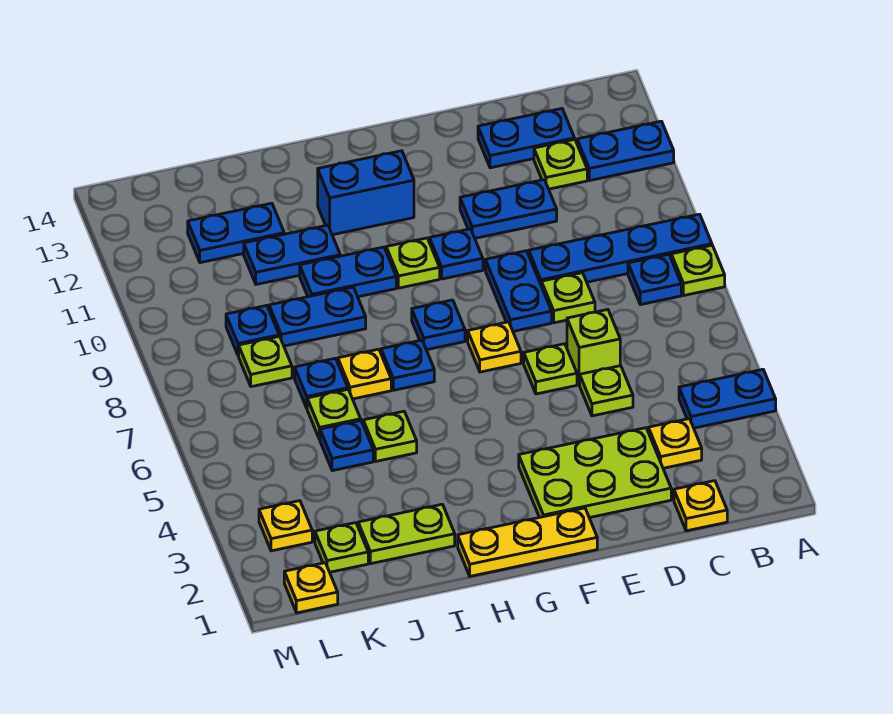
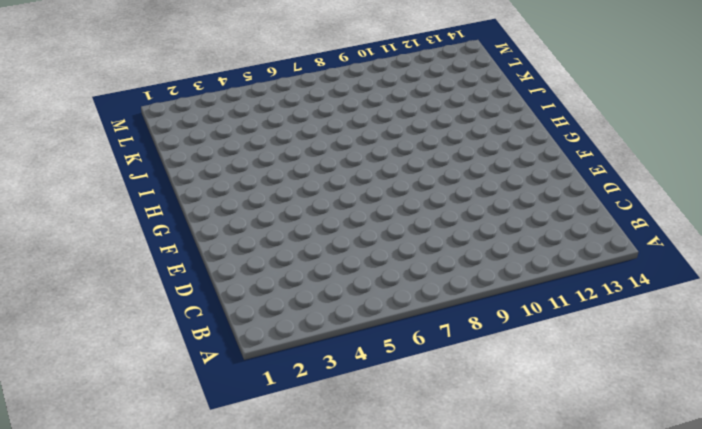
none -> blue plate A4:B4 level 1
none -> lime plate A8 level 1
none -> blue plate A9:D9 level 1
none -> blue plate A12:B12 level 1

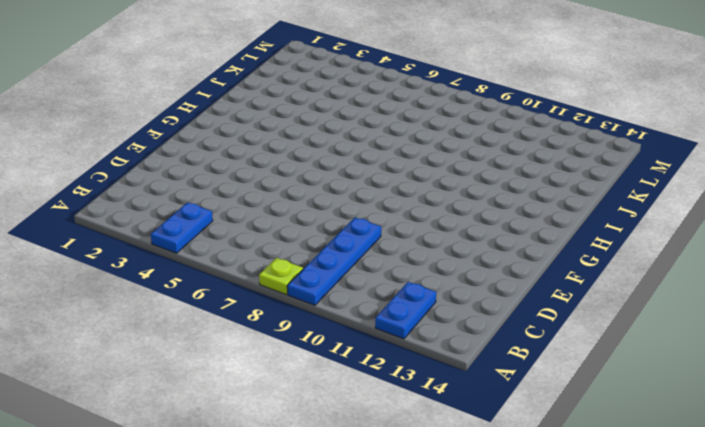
none -> blue plate B8 level 1
none -> yellow plate C1 level 1
none -> yellow plate C3 level 1
none -> lime plate C12 level 1

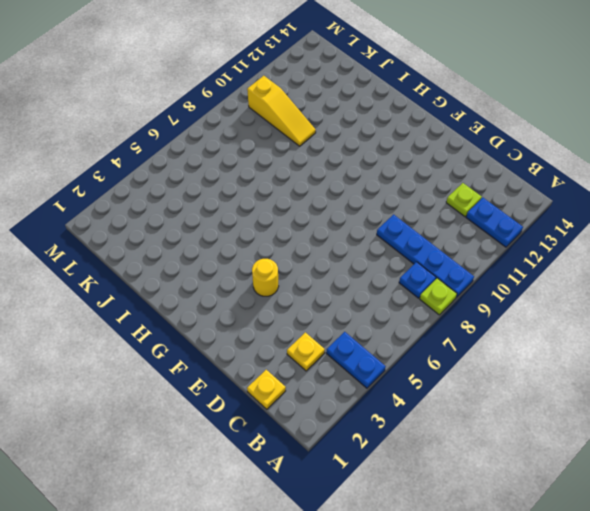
yellow round brick F4 level 1 -> none
yellow slope J10:L10 level 1 top L -> none
none -> blue plate C13:D13 level 1
none -> lime plate D2:F3 level 1
none -> lime plate D5 level 1
none -> lime brick D6 level 1

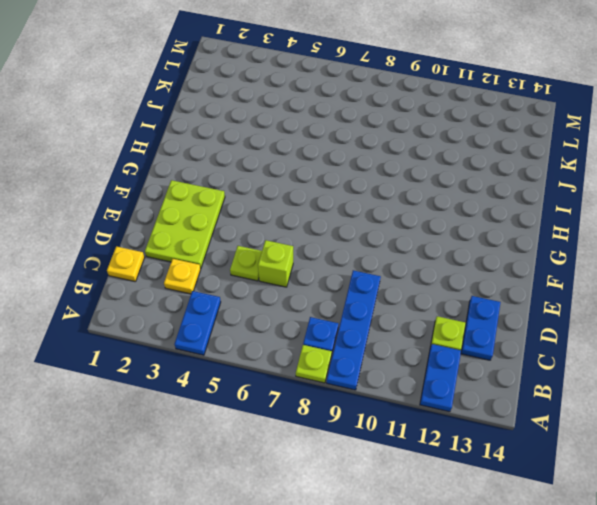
none -> lime plate D8 level 1
none -> blue plate D11:E11 level 1
none -> lime plate E6 level 1
none -> blue plate E8:E9 level 1

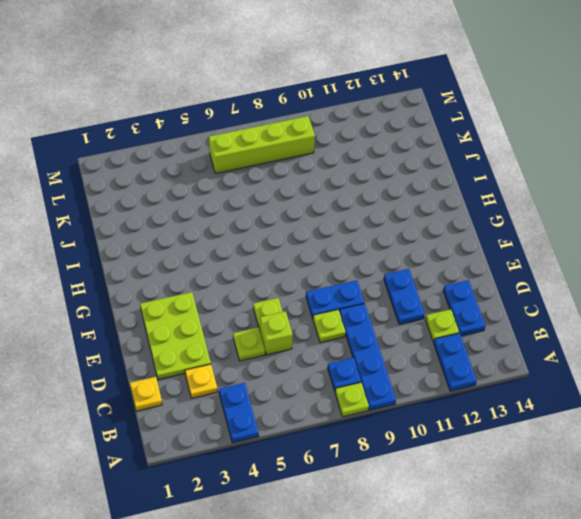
lime brick L6:L9 level 1 -> none
none -> yellow plate F1:H1 level 1
none -> yellow plate F7 level 1
none -> blue plate F10 level 1
none -> blue plate G8 level 1

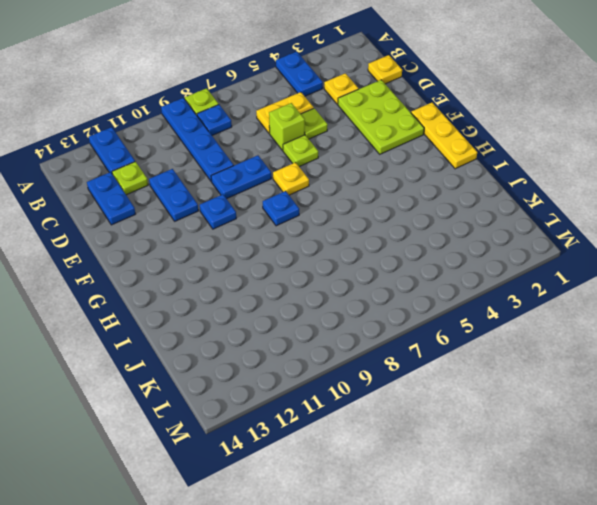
yellow plate C5:C6 level 1 -> none
none -> lime plate D8 level 1
none -> lime plate G10 level 1
none -> blue brick G12:H12 level 1
none -> blue plate H7 level 1

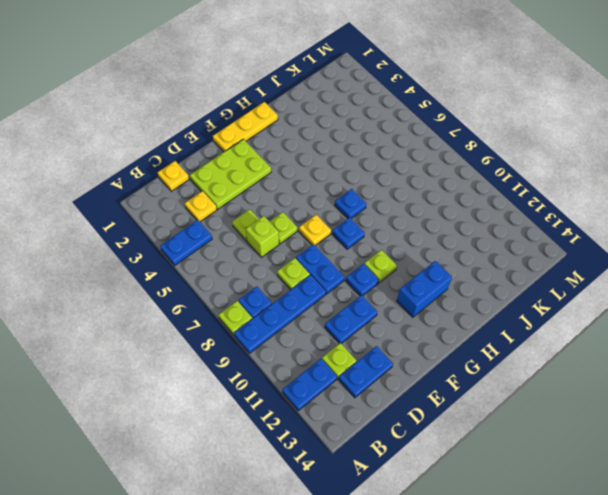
none -> blue plate H10:I10 level 1
none -> lime plate I2:J2 level 1
none -> lime plate I5 level 1
none -> yellow plate I7 level 1

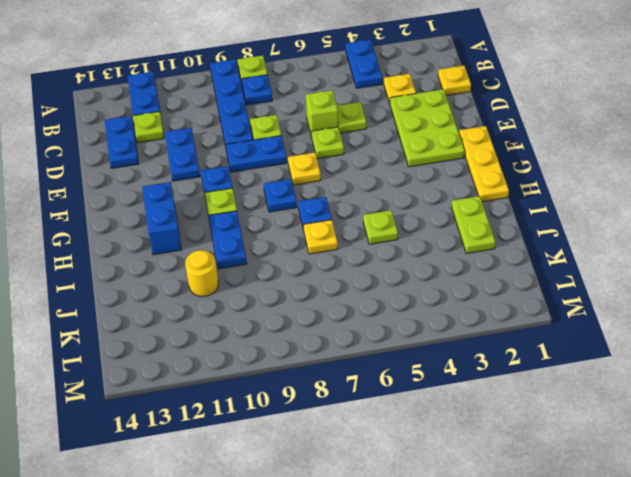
yellow round brick J11 level 1 -> blue plate I11:J11 level 1
none -> blue plate I9:J9 level 1
none -> blue plate J5 level 1
none -> lime plate J6 level 1
none -> blue plate J7 level 1

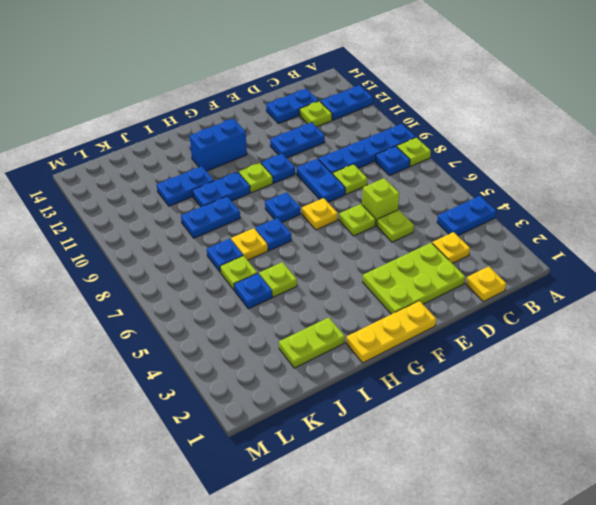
none -> blue plate J12:K12 level 1
none -> lime plate K2 level 1
none -> lime plate K8 level 1
none -> blue plate K9 level 1

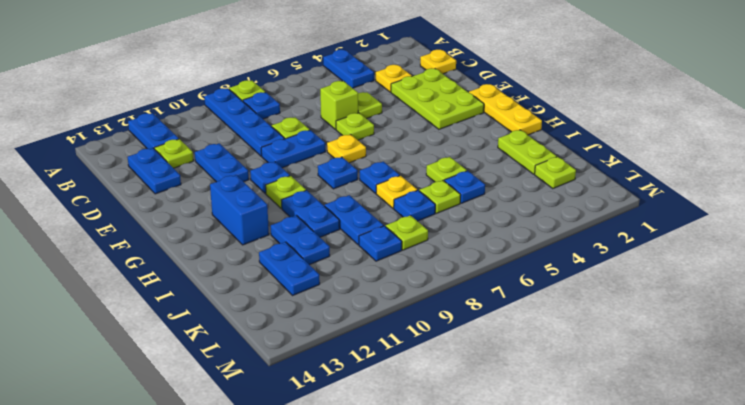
none -> yellow plate L1 level 1
none -> yellow plate L3 level 1

